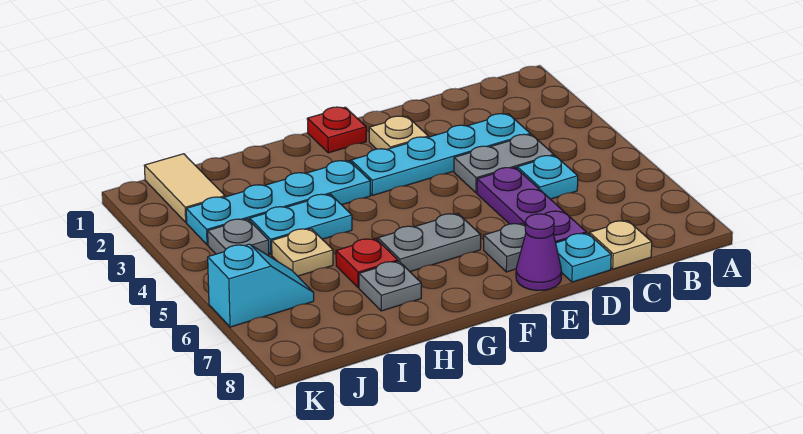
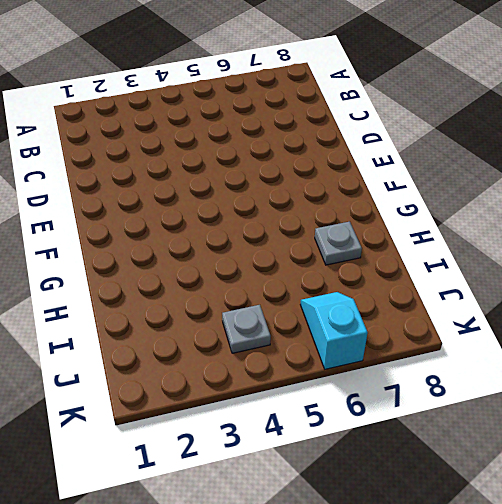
none -> cyan plate C3:F3 level 1
none -> grey plate C4:D4 level 1
none -> cyan plate C5 level 1

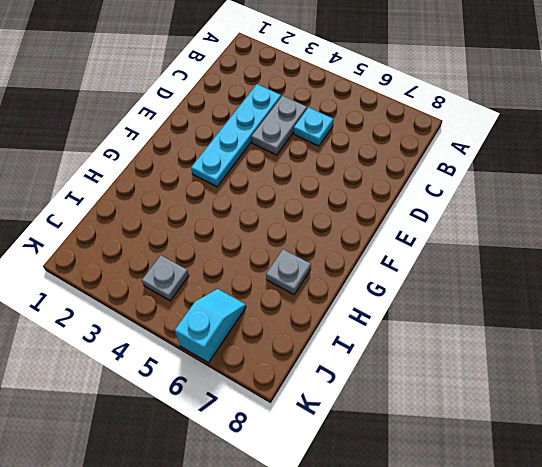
none -> tan plate C8 level 1
none -> purple plate D5:D7 level 1
none -> cyan plate D8 level 1

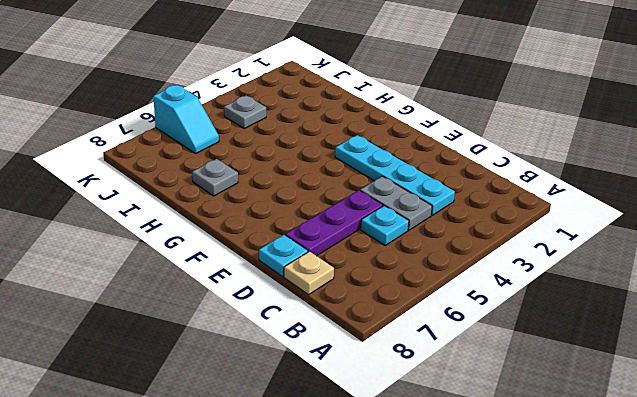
none -> tan plate E2 level 1
none -> grey plate E7 level 1
none -> purple cone E8 level 1

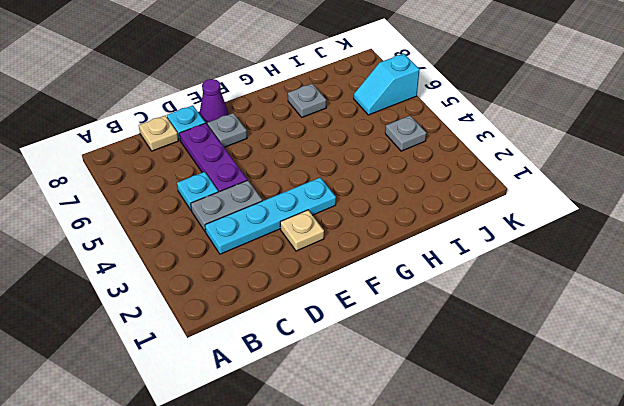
none -> red plate F1 level 1
none -> grey plate F6:G6 level 1
none -> cyan plate G3:J3 level 1

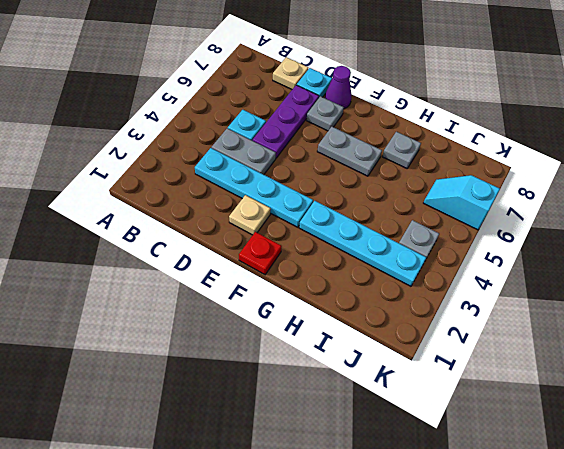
none -> cyan plate H4:I4 level 1
none -> red plate H6 level 1
none -> tan plate I5 level 1

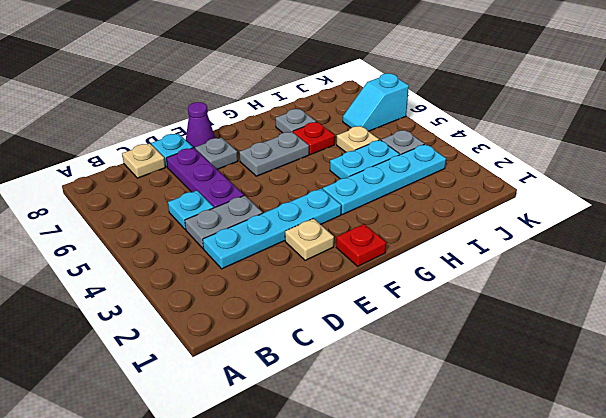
none -> tan tile J1:J2 level 1

